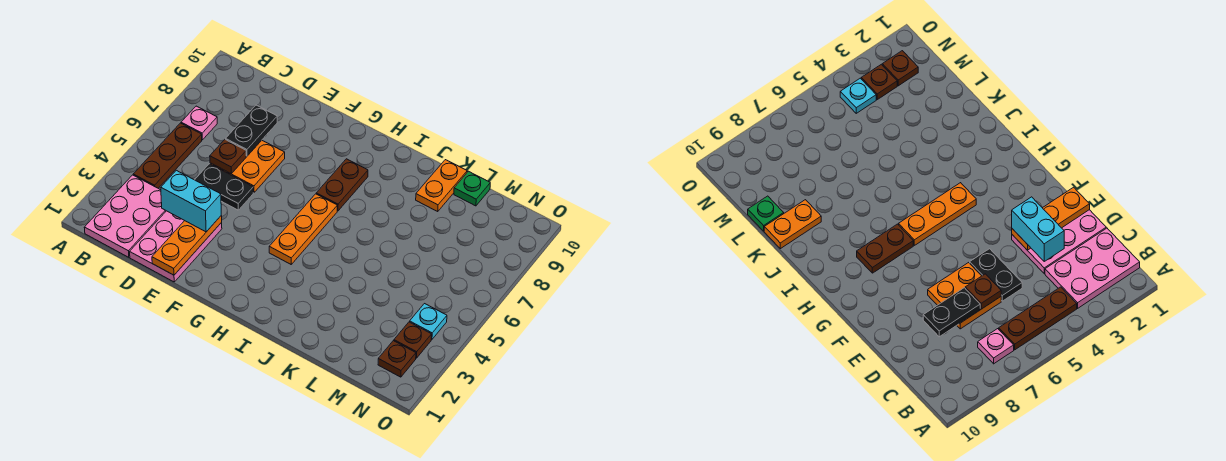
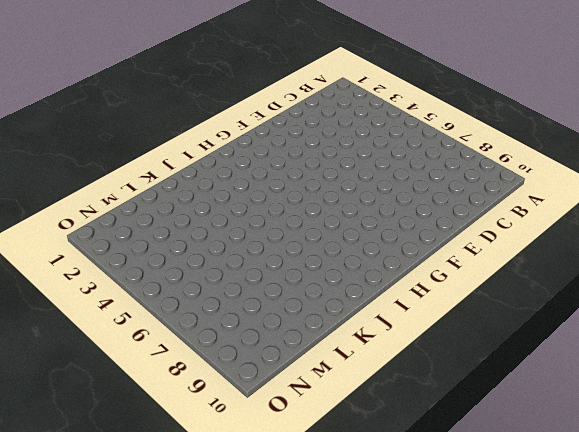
none -> pink plate B1:C3 level 1
none -> brown plate B4:B6 level 1
none -> pink plate B7 level 1

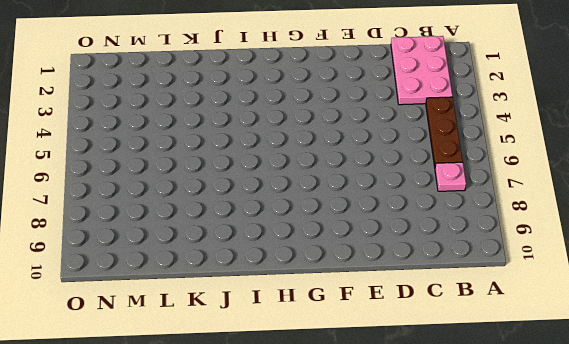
none -> pink plate D1:E3 level 1
none -> black plate D5:E5 level 1
none -> orange plate D6:E7 level 1

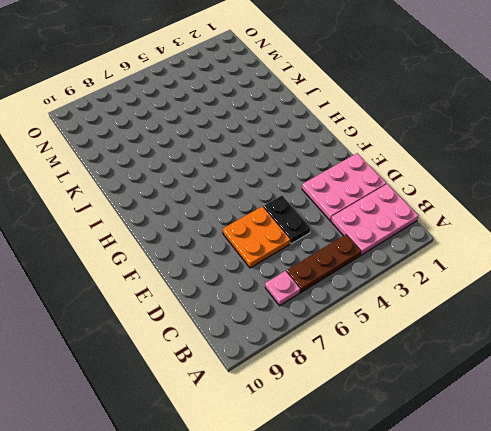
none -> orange plate H4:H6 level 1
none -> brown plate H7:H8 level 1
none -> orange plate K9:K10 level 1

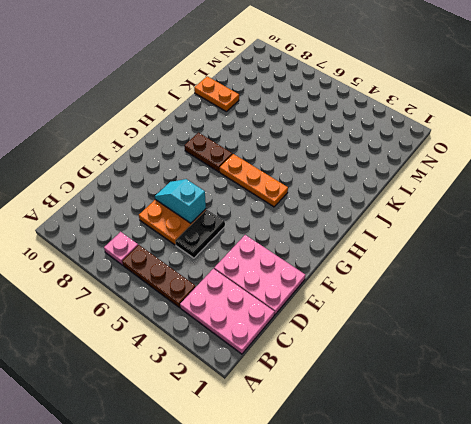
cyan slope E6:E7 level 2 top 6 -> none
none -> green plate L10 level 1
none -> brown plate N2 level 1
none -> brown plate N3 level 1

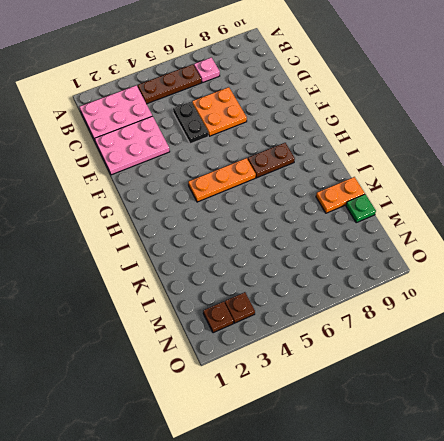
none -> cyan plate N4 level 1
none -> brown plate D6 level 2
none -> black plate D7:D8 level 2

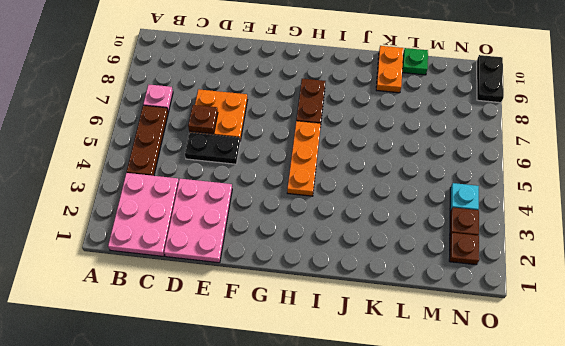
black plate O9:O10 level 1 -> black plate D7:D8 level 2
none -> orange plate E1:E3 level 2
none -> cyan brick D3:E3 level 3

